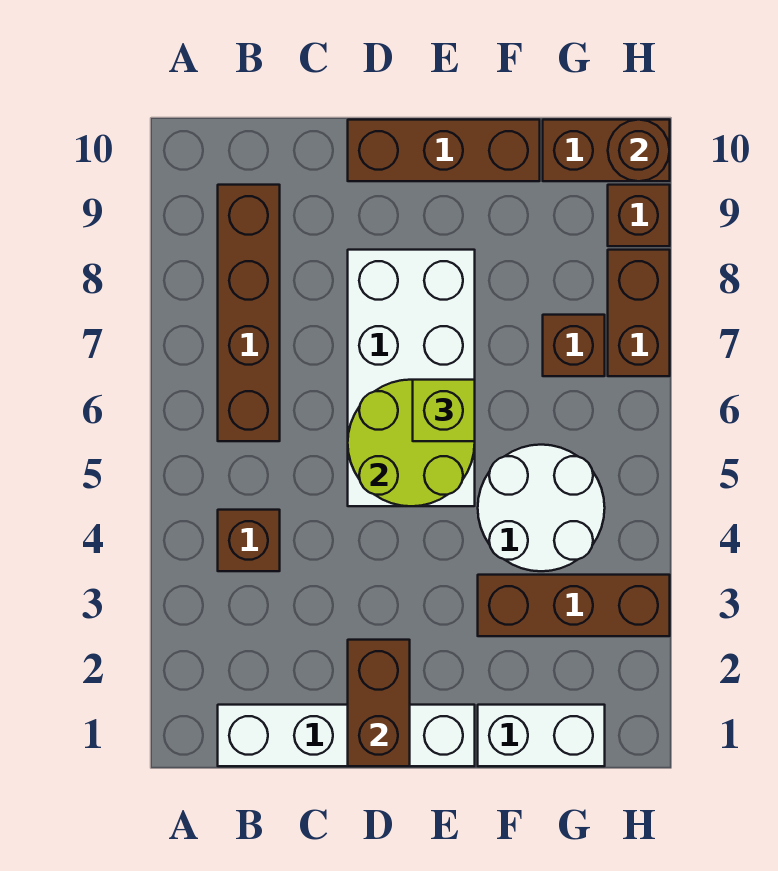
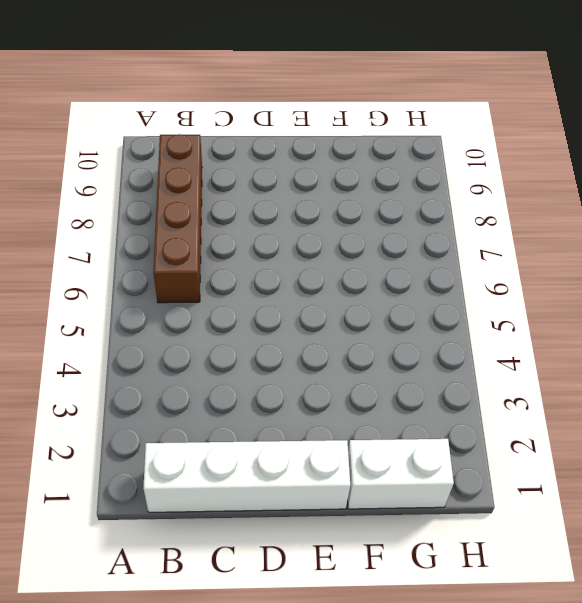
none -> brown brick B4 level 1
none -> white brick D5:E8 level 1
none -> brown brick D10:F10 level 1

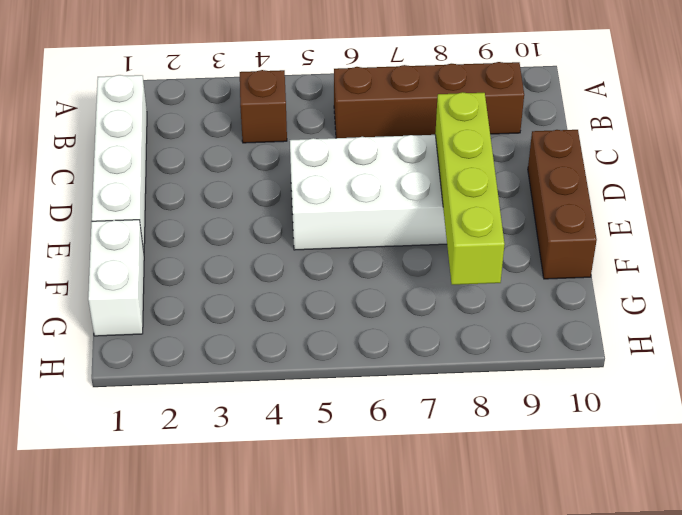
lime brick D8:G8 level 2 -> none
none -> brown brick F3:H3 level 1
none -> white round brick F4:G5 level 1
none -> brown brick G7 level 1

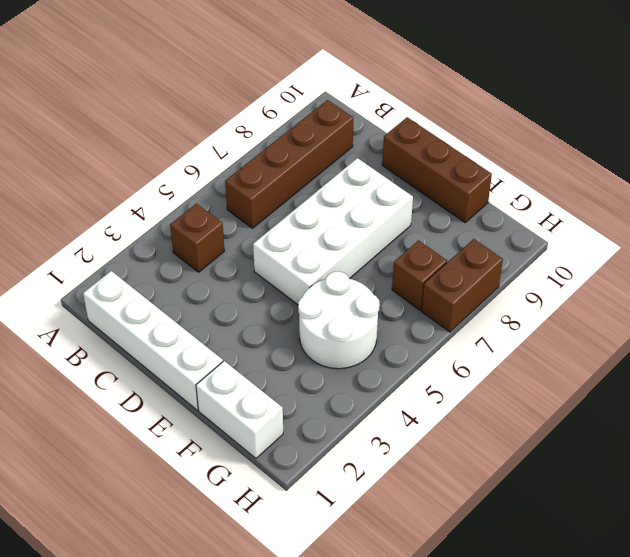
none -> brown brick F3:H3 level 1
none -> brown brick G10:H10 level 1
none -> brown brick H9 level 1

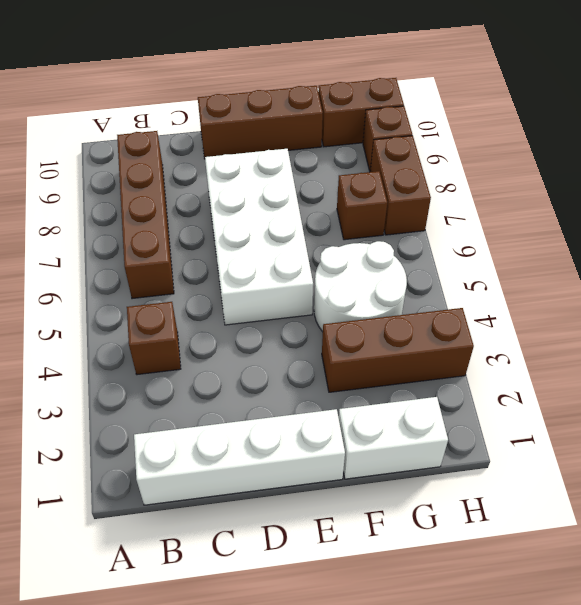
none -> brown brick D1:D2 level 2
none -> lime round brick D5:E6 level 2
none -> brown round brick H10 level 2

